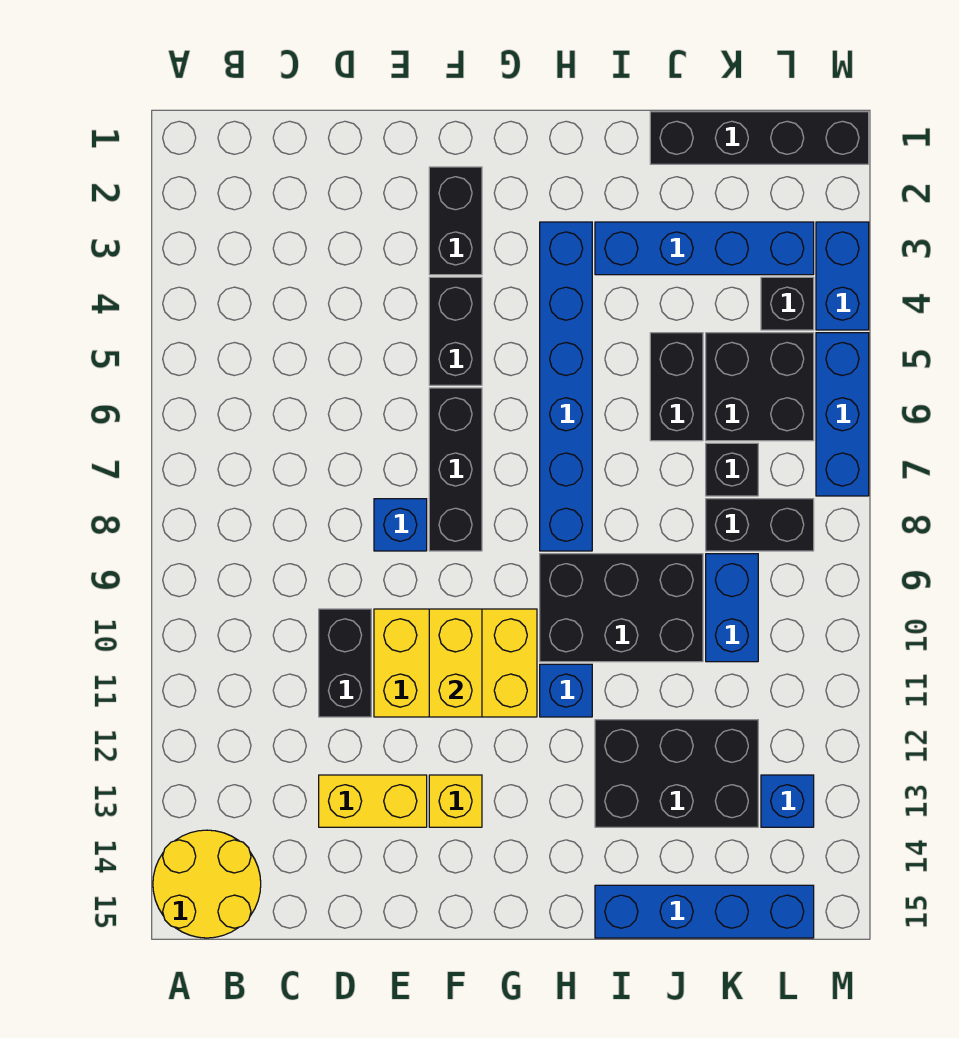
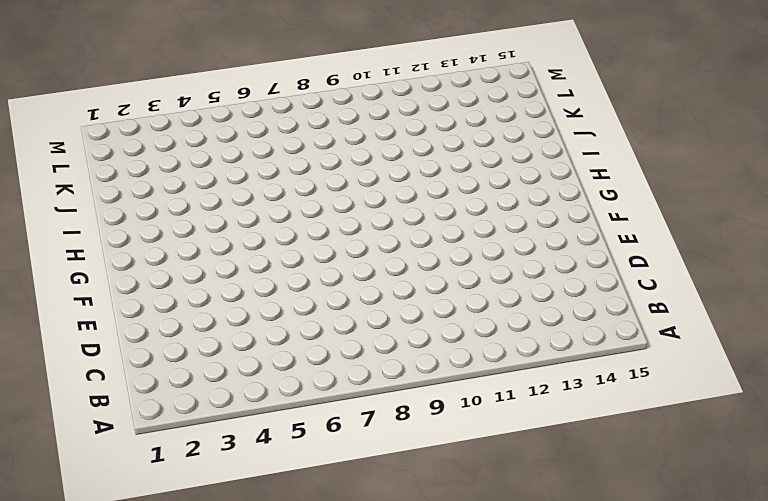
none -> yellow round brick A14:B15 level 1
none -> black brick D10:D11 level 1
none -> yellow brick D13:E13 level 1

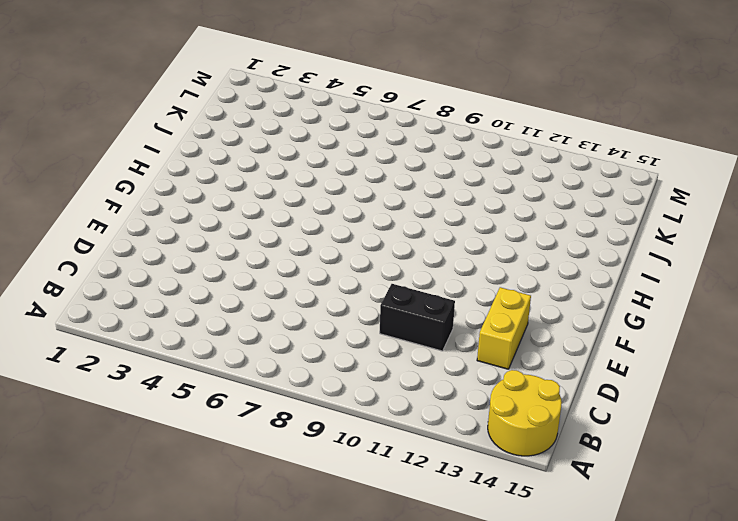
none -> blue brick E8 level 1
none -> yellow brick E10:G11 level 1
none -> black brick F2:F3 level 1

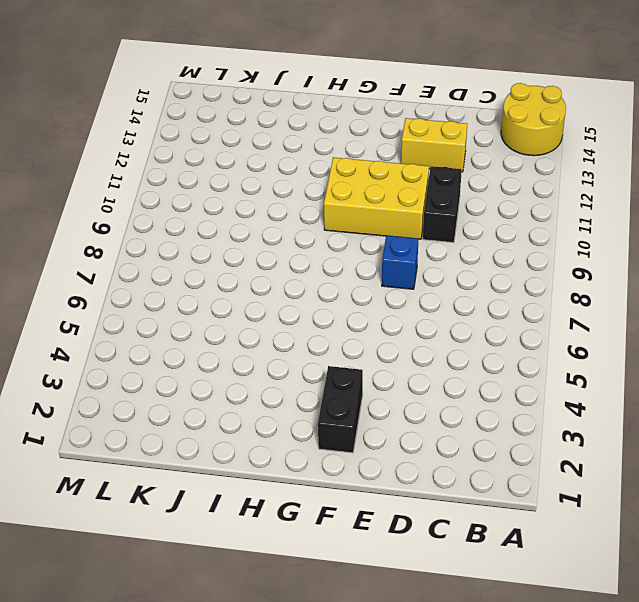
none -> black brick F4:F5 level 1
none -> black brick F6:F8 level 1
none -> yellow brick F13 level 1

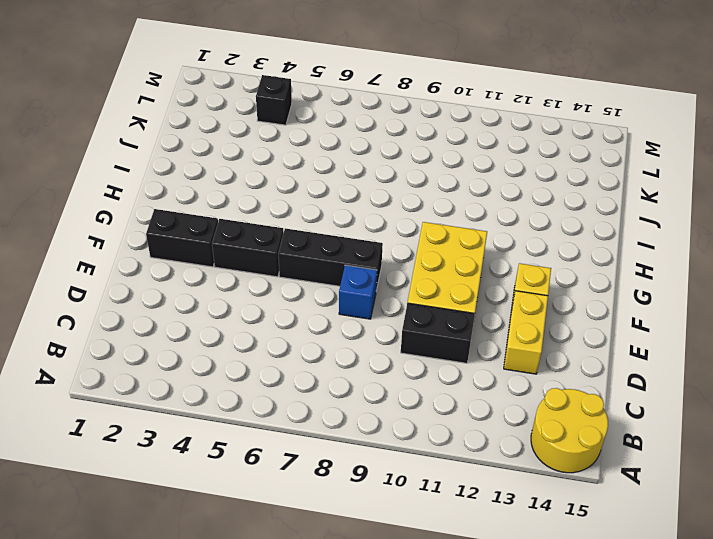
none -> blue brick H3:H8 level 1
none -> black brick H9:J10 level 1
none -> blue brick H11 level 1

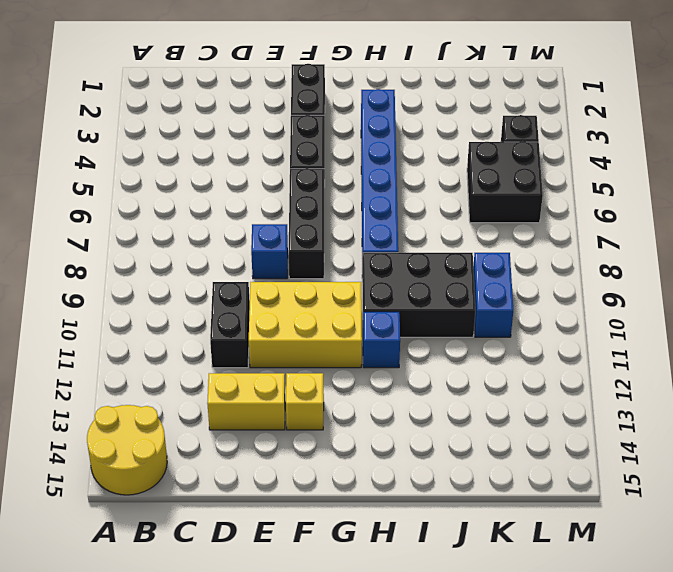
none -> blue brick I3:L3 level 1
none -> black brick I12:K13 level 1
none -> blue brick I15:L15 level 1

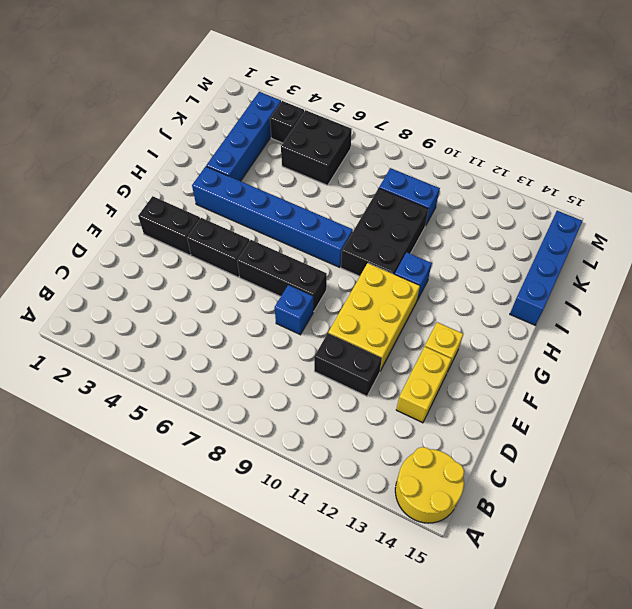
none -> black brick I12:K13 level 1
none -> black brick J1:M1 level 1
none -> black brick J5:J6 level 1

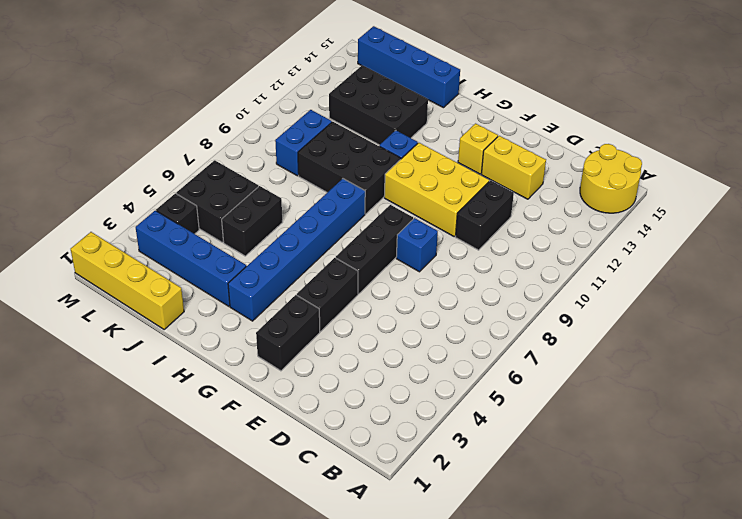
yellow brick J1:M1 level 1 -> black brick J1:M1 level 1
none -> black brick K7 level 1
none -> black brick K8:L8 level 1
none -> blue brick L13 level 1

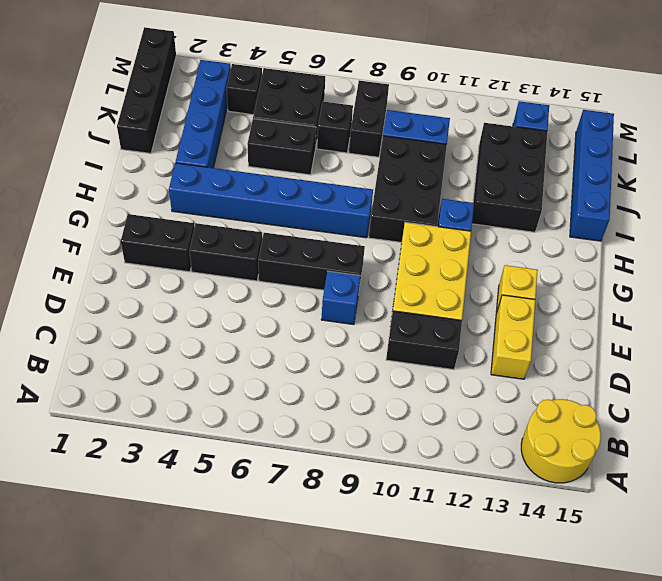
none -> blue brick M3:M4 level 1
none -> blue brick M5:M7 level 1
none -> yellow brick F10:F11 level 2

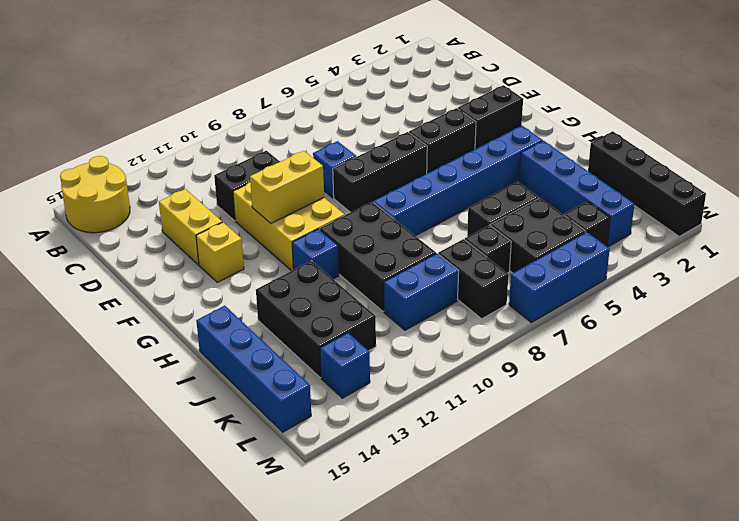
none -> blue brick M3:M4 level 1

